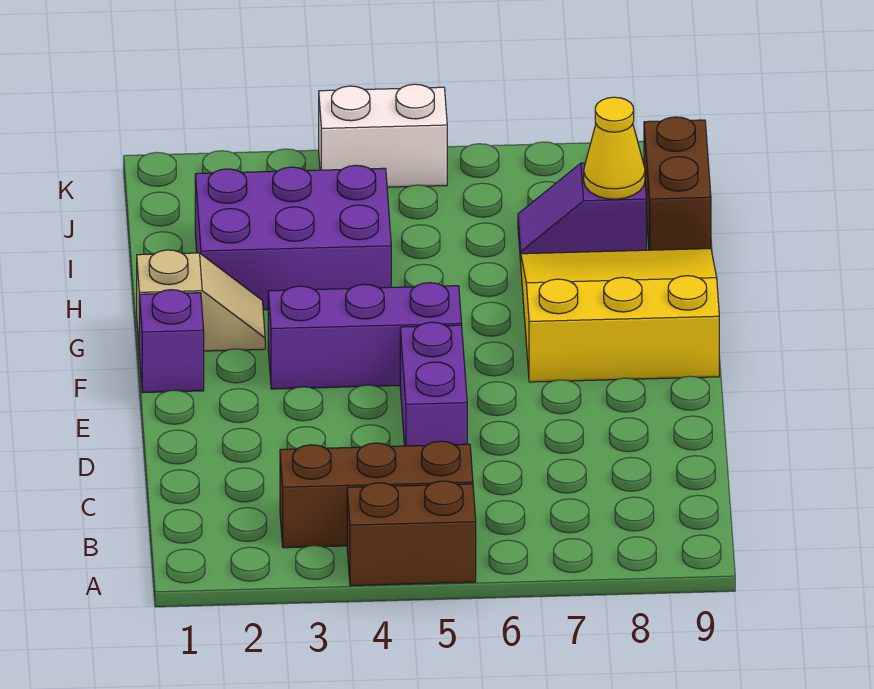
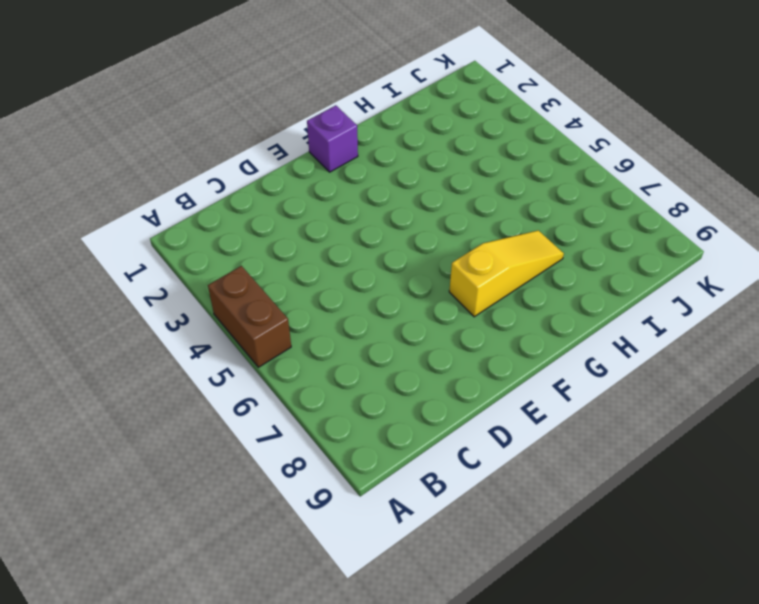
yellow slope F7:H7 level 1 top F -> yellow slope F7:H9 level 1 top F
none -> brown brick B3:B5 level 1
none -> purple brick D5:E5 level 1
none -> purple brick F3:F5 level 1

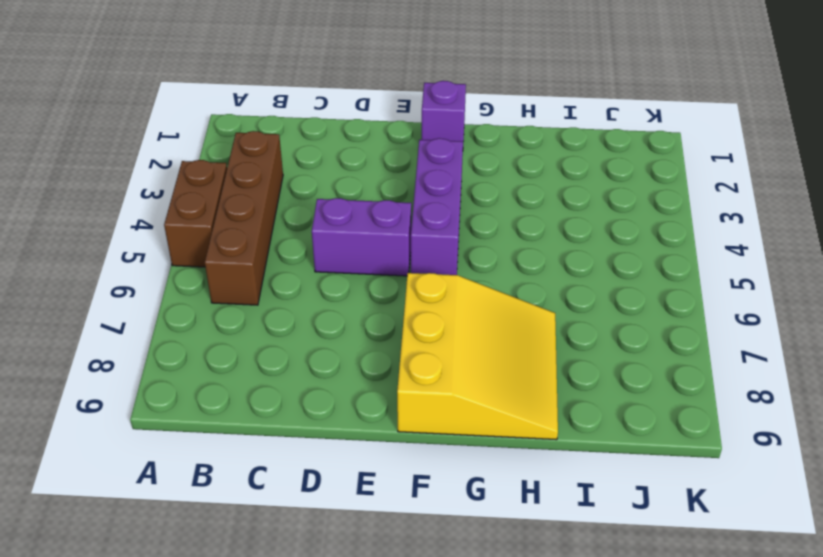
brown brick B3:B6 level 1 -> brown brick B3:B5 level 1
none -> tan slope G1:G2 level 1 top 1
none -> purple brick H2:I4 level 1
none -> purple slope I7:I8 level 1 top 8

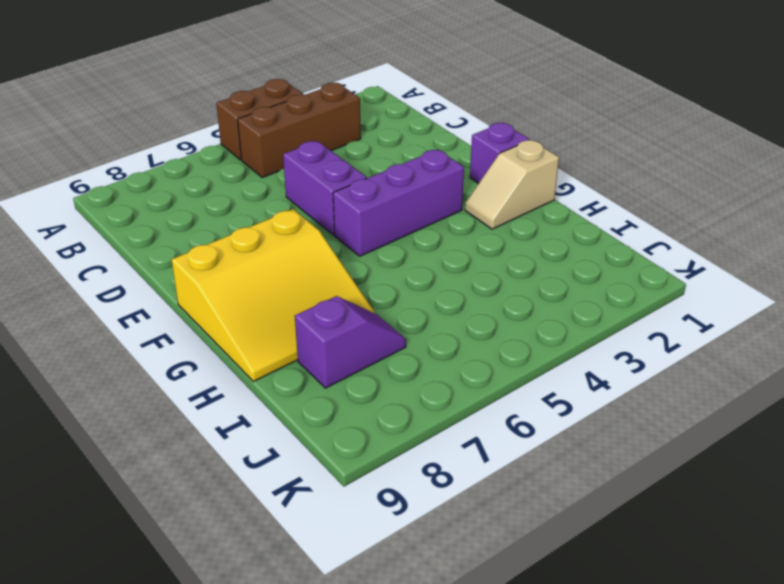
none -> purple brick H2:I4 level 1
none -> brown brick I9:J9 level 1
none -> white brick K4:K5 level 1

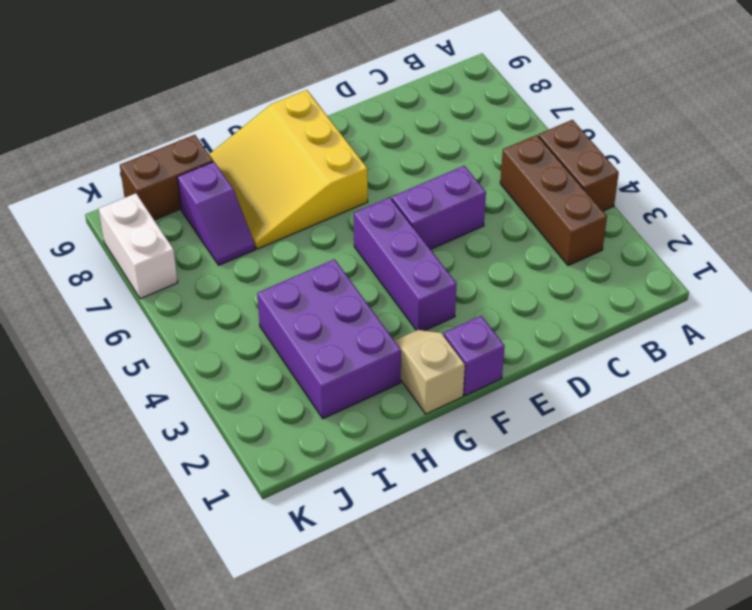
white brick K7:K8 level 1 -> white brick K4:K5 level 1
none -> yellow cone I8 level 2

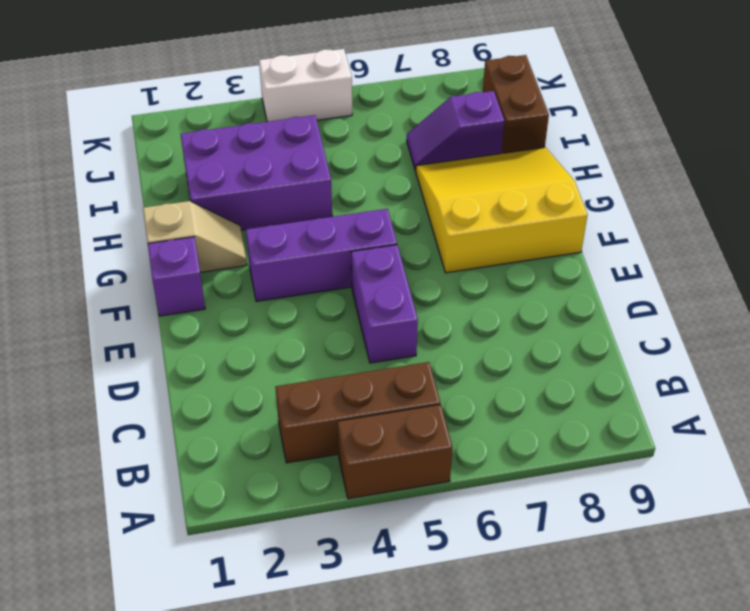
none -> yellow cone I8 level 2

